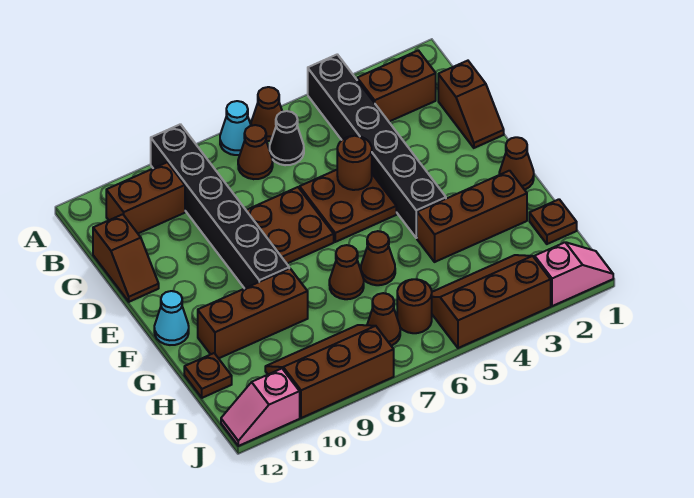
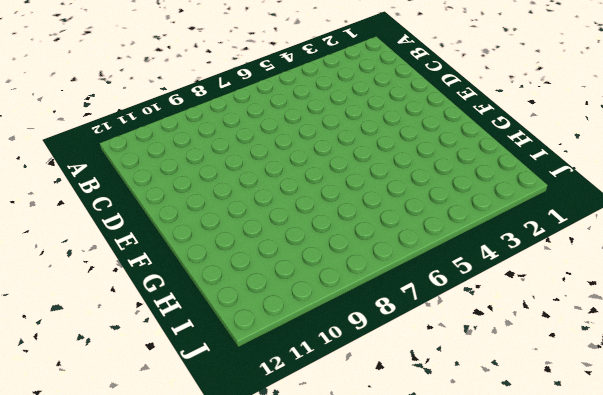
none -> black brick A4:F4 level 1
none -> brown cone A6 level 1
none -> cyan cone A7 level 1

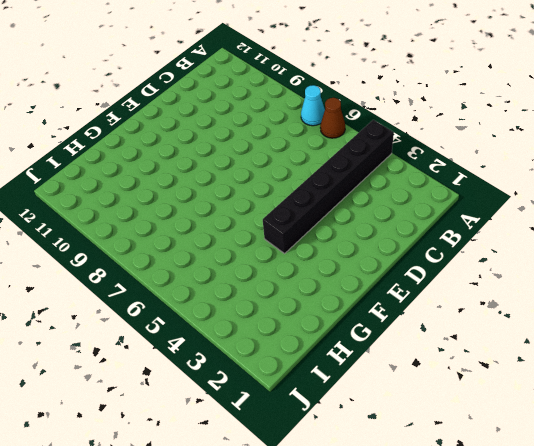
none -> black brick A9:F9 level 1
none -> brown brick B2:B3 level 1
none -> black cone B6 level 1

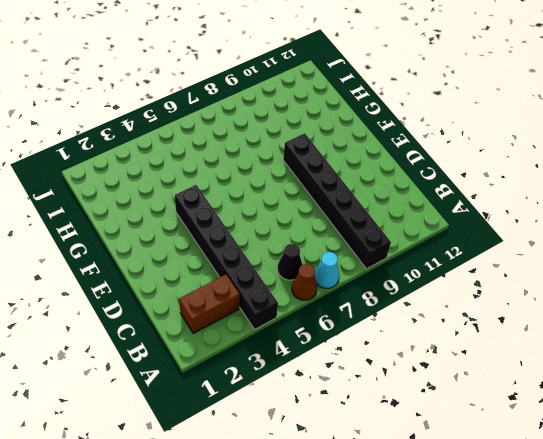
none -> brown cone B7 level 1
none -> brown brick B10:B11 level 1
none -> brown slope C1:D1 level 1 top C

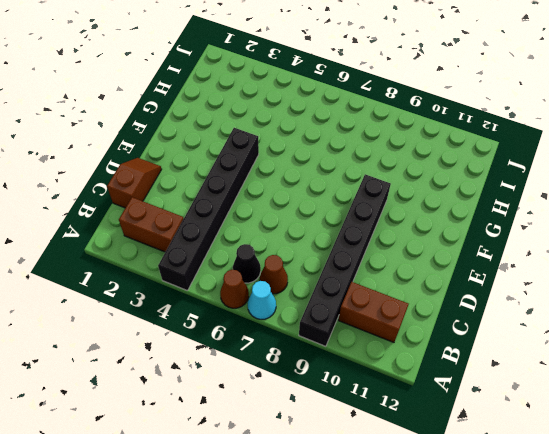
none -> brown slope C12:D12 level 1 top C
none -> brown plate D5:E6 level 1
none -> brown plate D7:E8 level 1

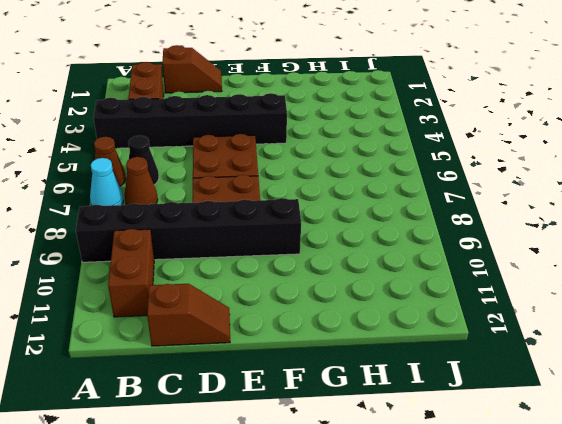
none -> brown cone F1 level 1
none -> cyan cone F12 level 1
none -> brown brick G2:G4 level 1

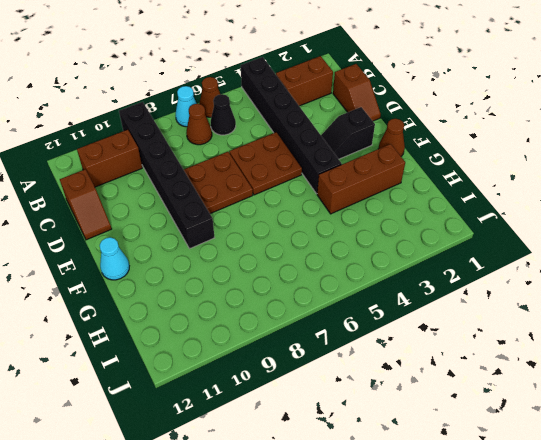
black slope E2:E3 level 1 top 2 -> none
none -> brown cone G6 level 1
none -> brown cone G7 level 1
none -> brown brick G9:G11 level 1

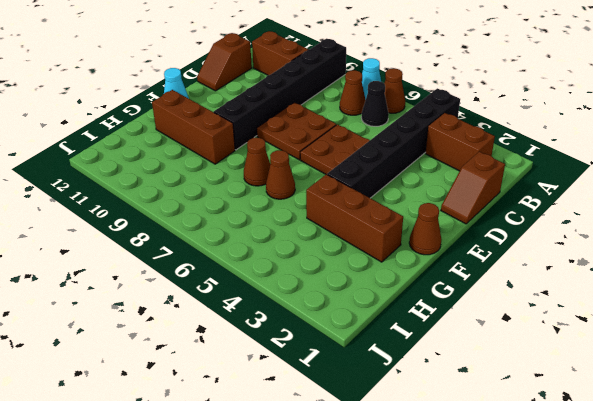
none -> brown plate H1 level 1
none -> brown plate H12 level 1
none -> brown slope I3:J5 level 1 top J

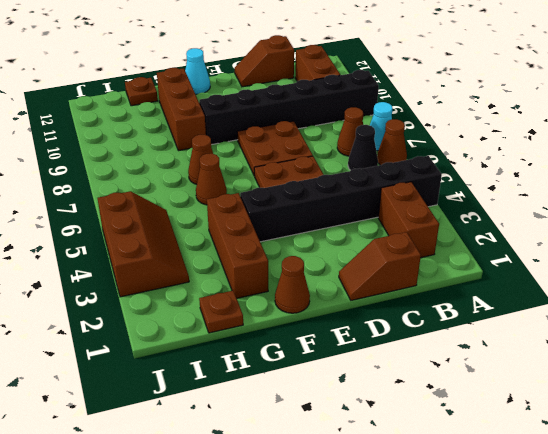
none -> brown round brick I6 level 1
none -> brown cone I7 level 1
none -> brown slope I8:J10 level 1 top J

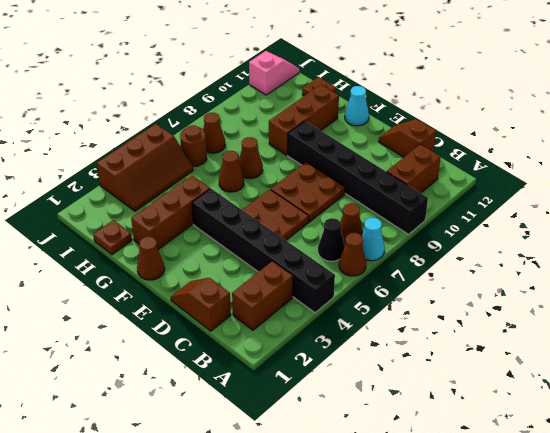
none -> brown slope I8:J10 level 1 top J
none -> pink slope J1:J2 level 1 top 2
none -> brown round brick D5 level 2

